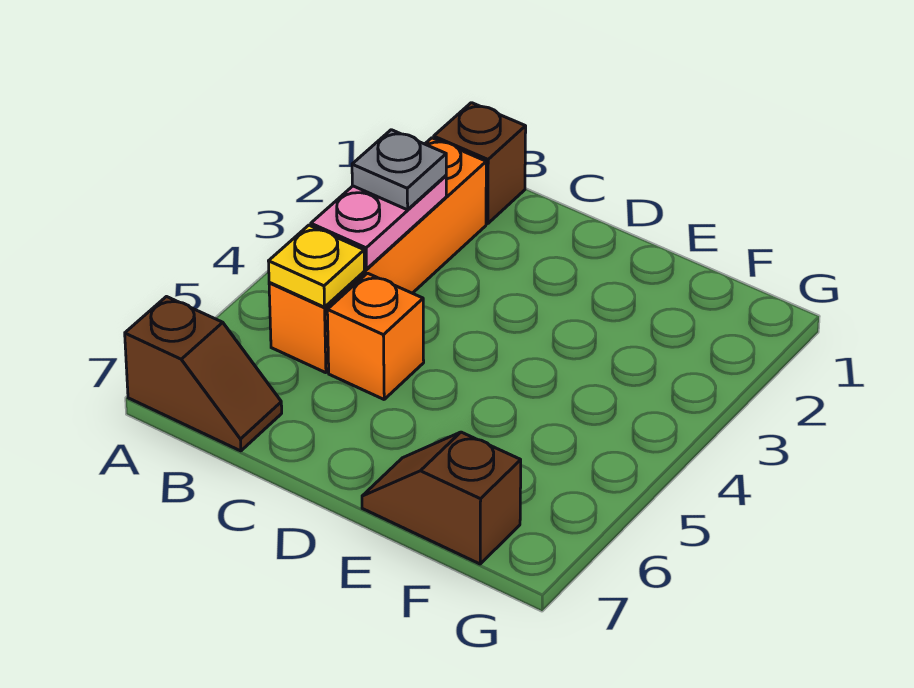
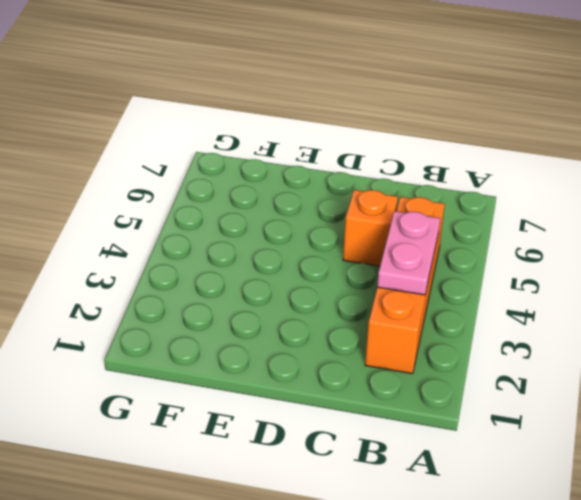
none -> brown slope A7:B7 level 1 top A
none -> brown brick B1 level 1

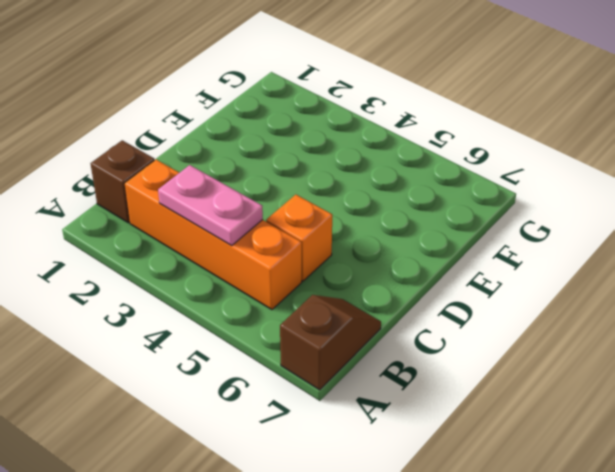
none -> brown slope E7:F7 level 1 top F
none -> yellow plate B5 level 2

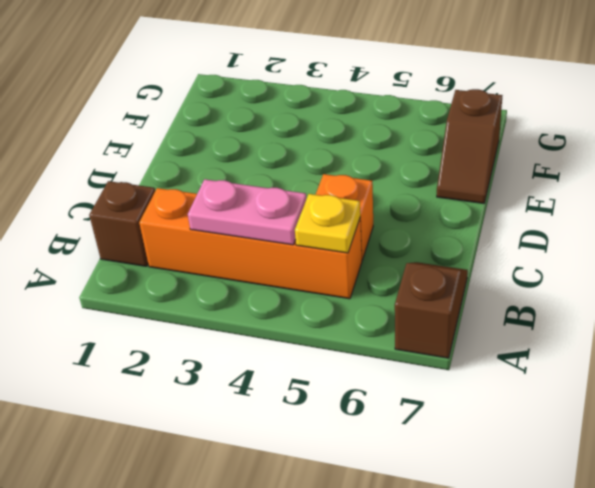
none -> grey plate B3 level 3

